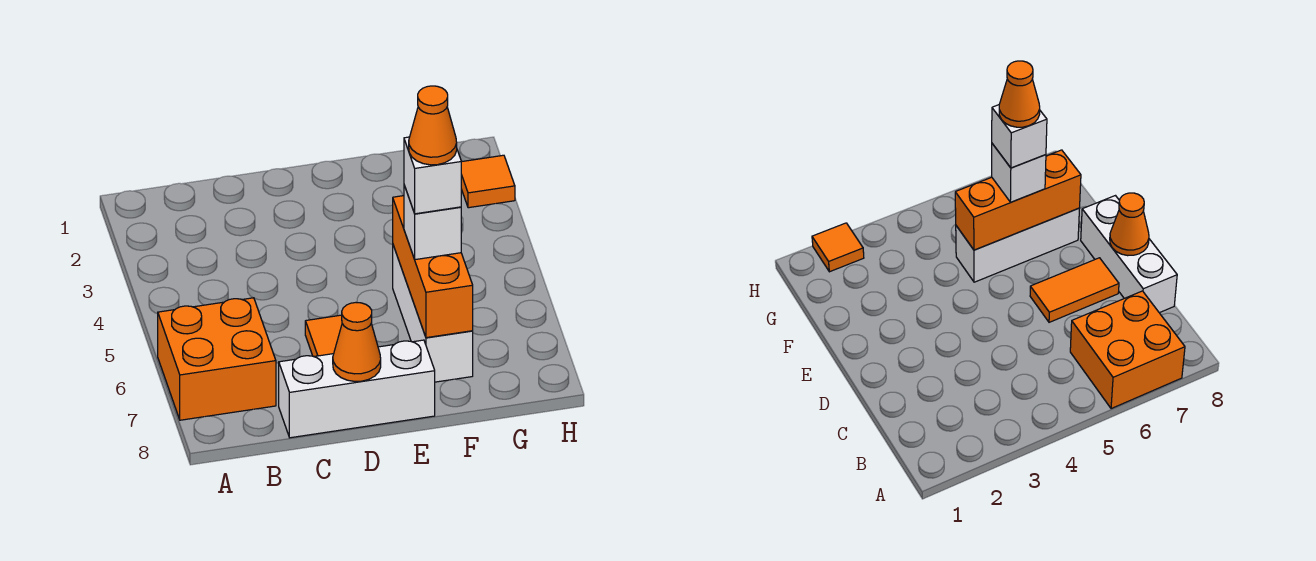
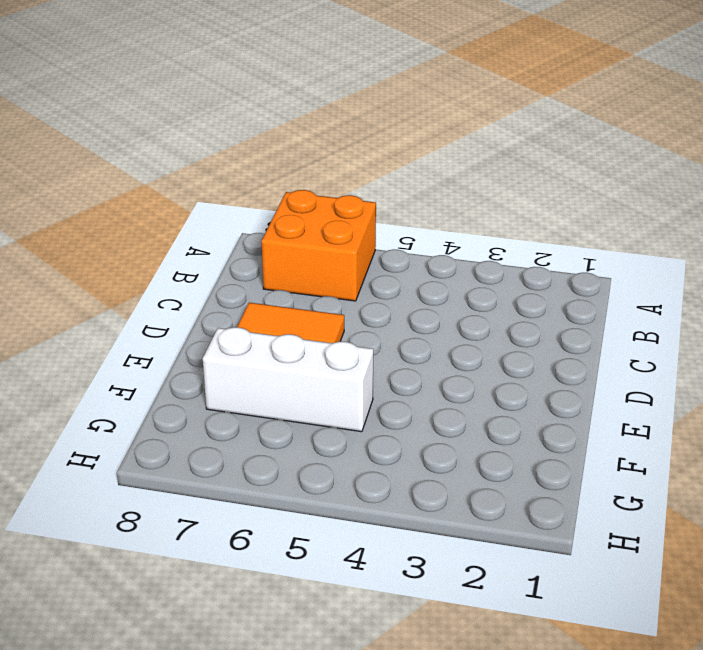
none -> white brick C8:E8 level 1
none -> orange tile H2 level 1

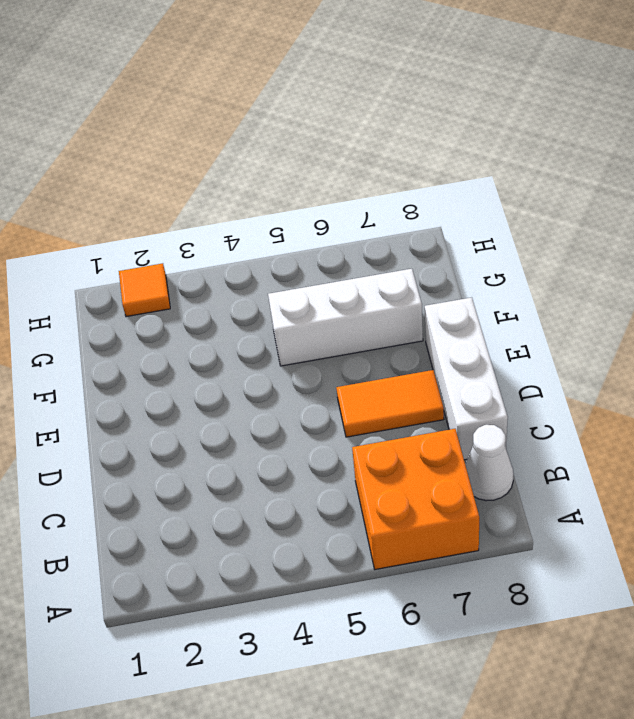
white cone B8 level 1 -> none
none -> orange cone D8 level 2
none -> orange brick F5:F7 level 2

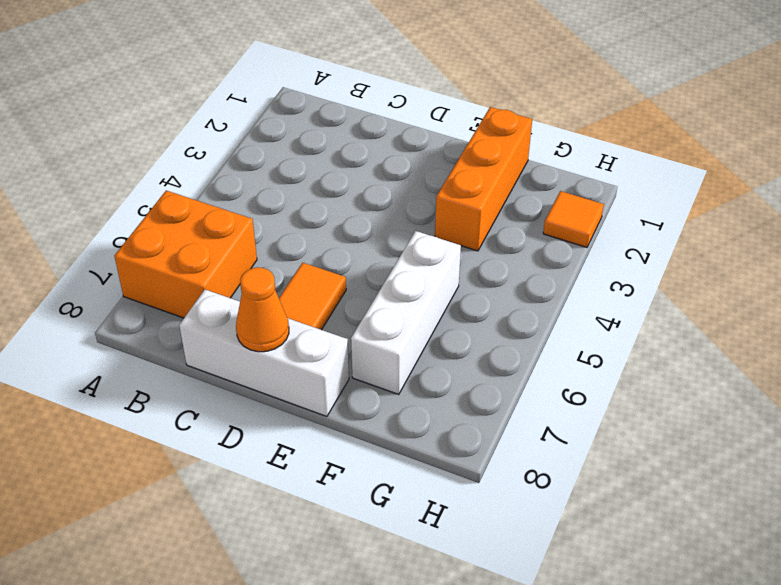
orange brick F1:F3 level 1 -> orange brick F5:F7 level 2
none -> white brick F6 level 3
none -> white brick F6 level 4

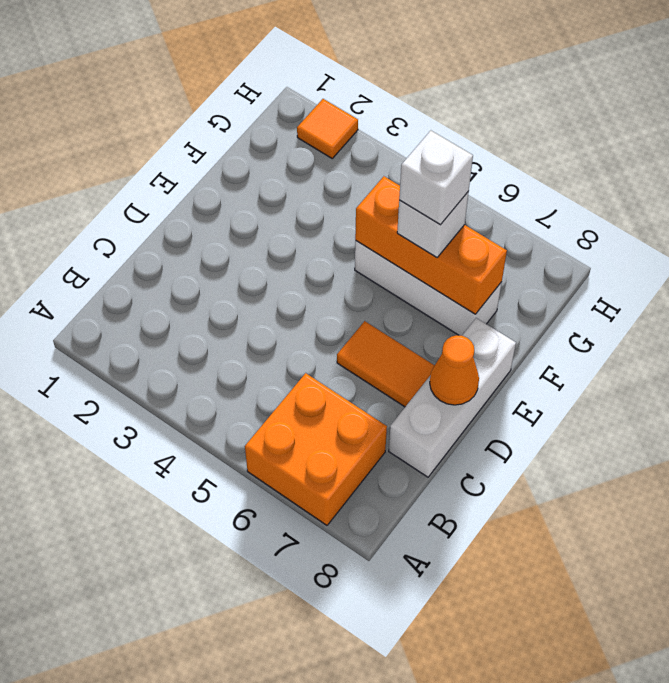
none -> orange cone F6 level 5

